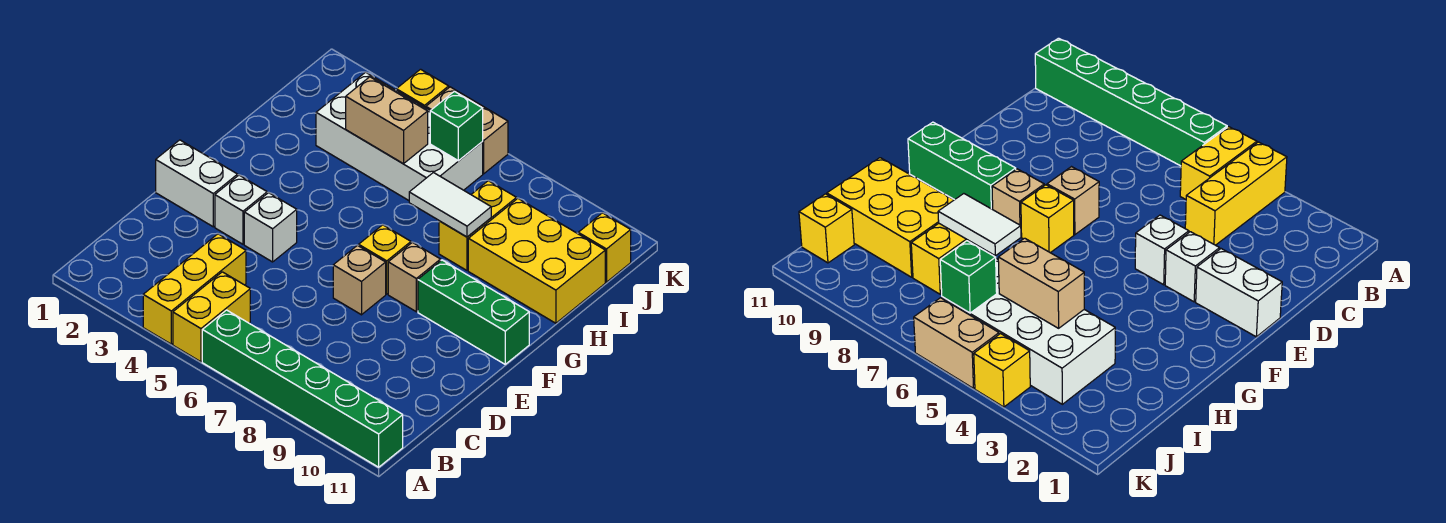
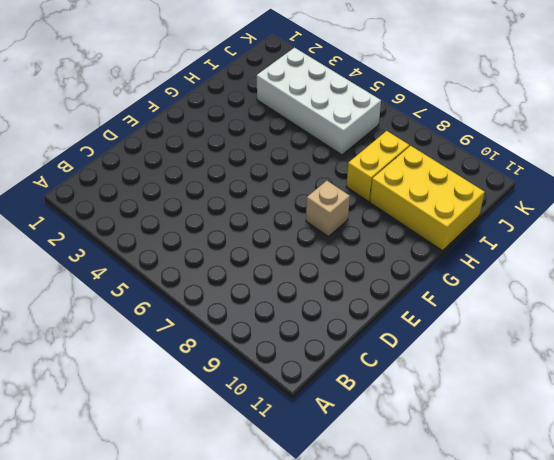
none -> yellow brick A4:C4 level 1
none -> yellow brick A5:B5 level 1
none -> green brick A6:A11 level 1

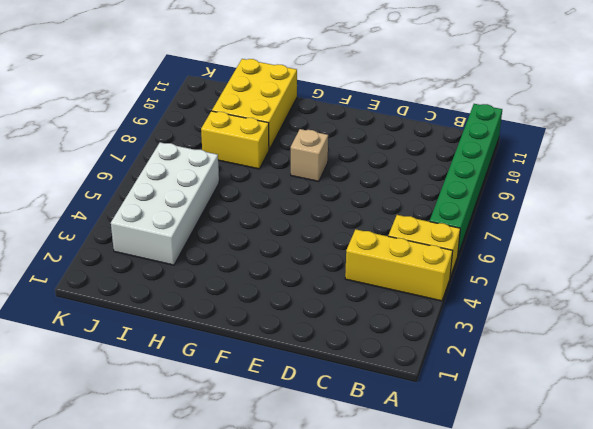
none -> white brick E1:E2 level 1
none -> white brick E3 level 1
none -> white brick E4 level 1

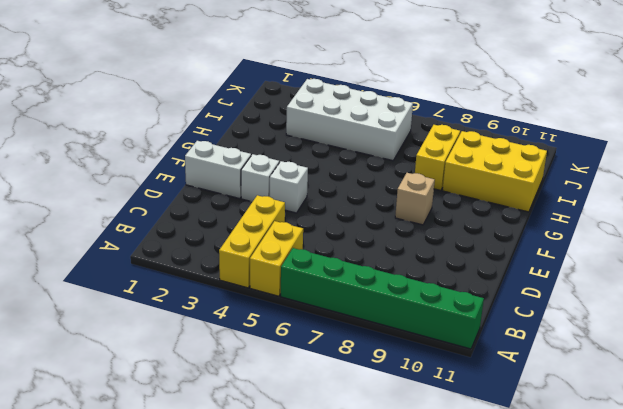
none -> tan brick E7 level 1
none -> yellow brick F7 level 1
none -> green brick F9:F11 level 1

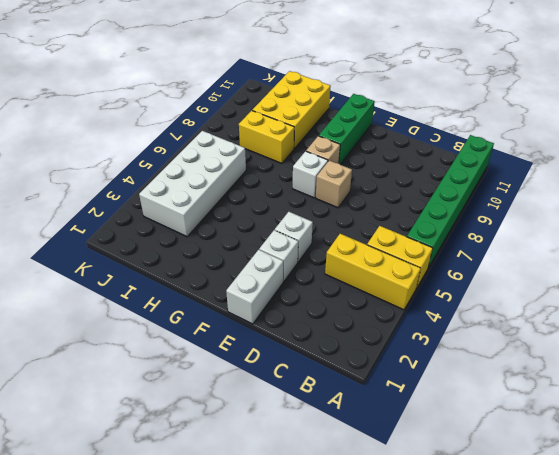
white brick F7 level 1 -> yellow brick F7 level 1
none -> yellow brick J11 level 1
none -> yellow brick K4 level 1
none -> tan brick K5:K6 level 1

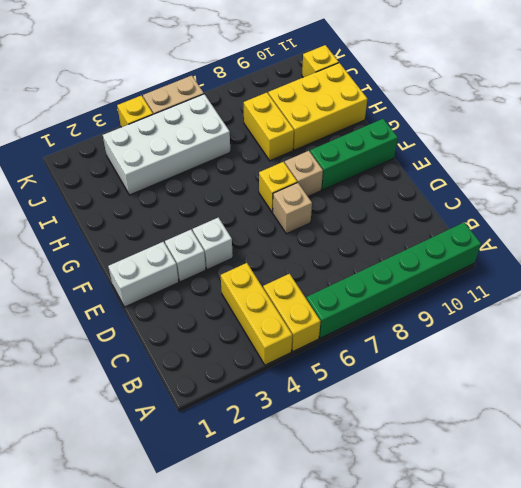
none -> white tile H7:H8 level 2
none -> tan brick I4:I5 level 2
none -> green brick J6 level 2

